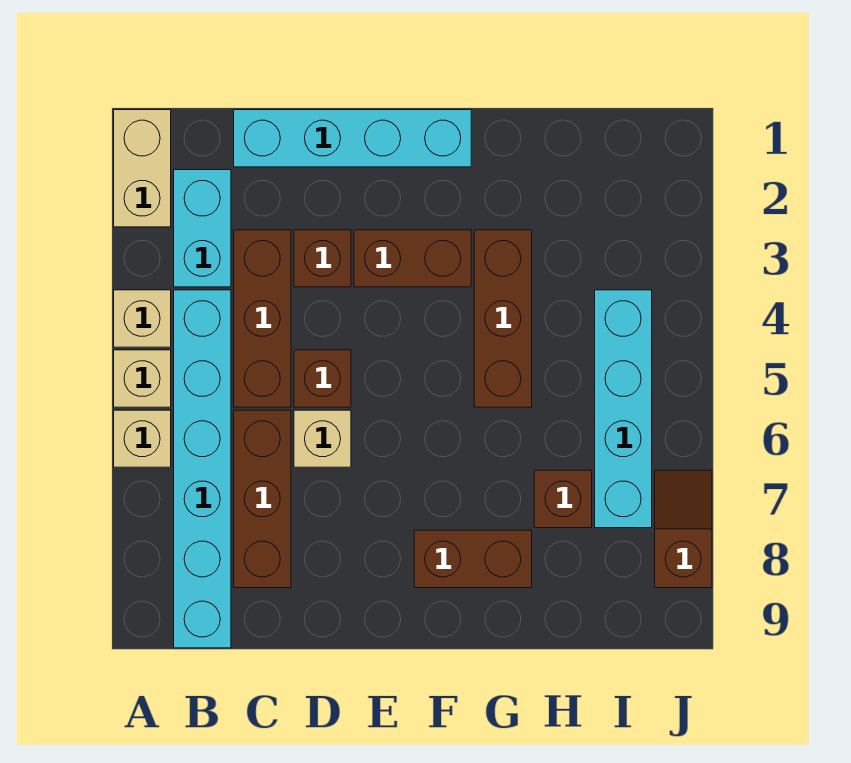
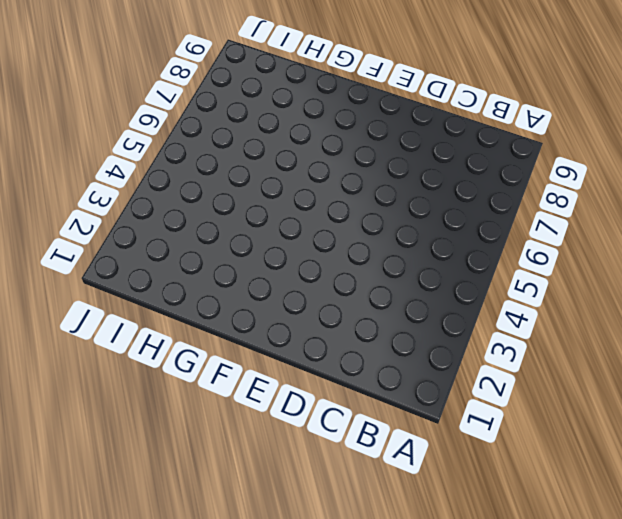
none -> tan brick A1:A2 level 1
none -> tan brick A4 level 1
none -> tan brick A5 level 1

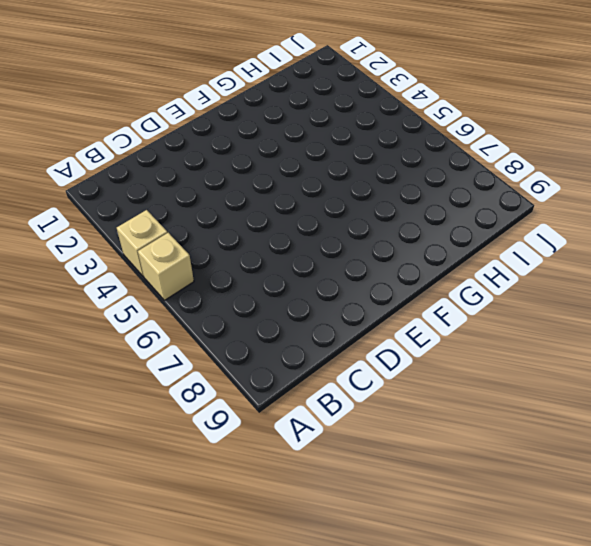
none -> tan brick A1:A2 level 1
none -> tan brick A6 level 1
none -> cyan brick B2:B3 level 1

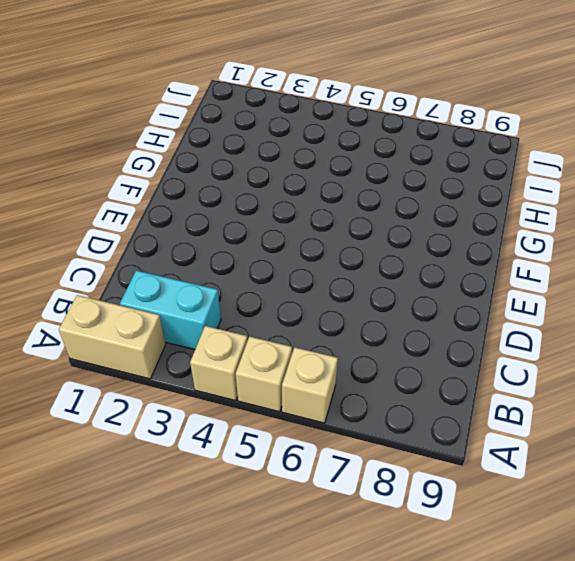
none -> cyan brick B4:B9 level 1
none -> cyan brick C1:F1 level 1
none -> brown brick C3:C5 level 1

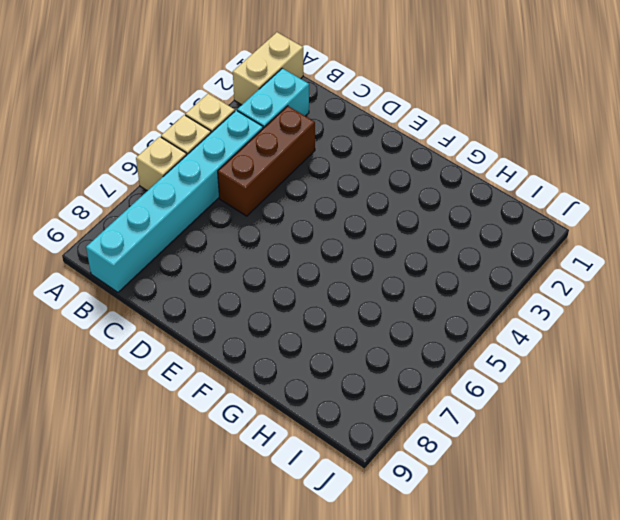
none -> cyan brick C1:F1 level 1
none -> brown brick C6:C8 level 1
none -> brown brick D3 level 1

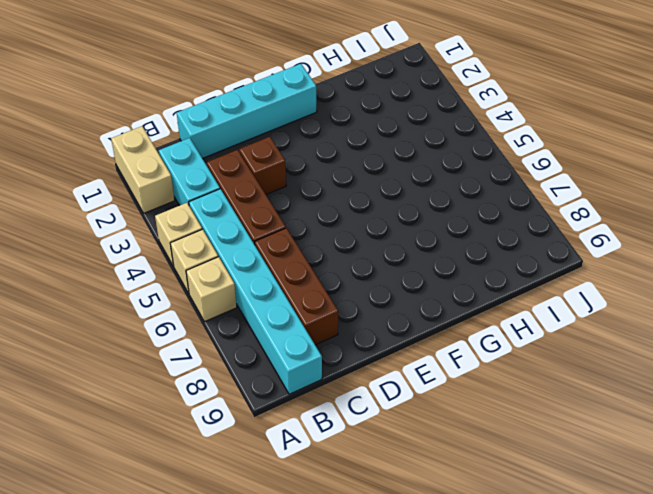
none -> brown brick D5 level 1
none -> tan brick D6 level 1
none -> brown brick E3:F3 level 1

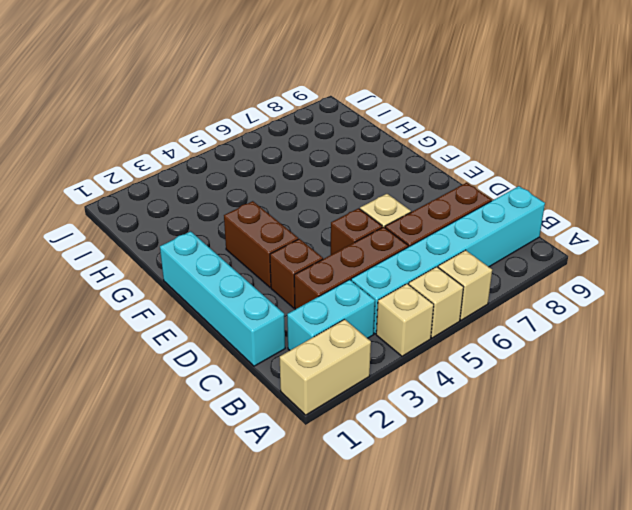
none -> brown brick F8:G8 level 1
none -> brown brick G3:G5 level 1
none -> brown brick H7 level 1

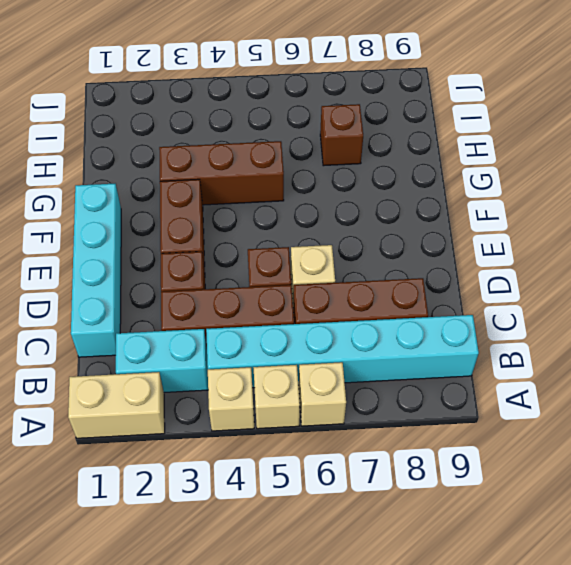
none -> brown brick F8:G8 level 1
none -> cyan brick I4:I7 level 1
none -> brown slope J7:J8 level 1 top 8

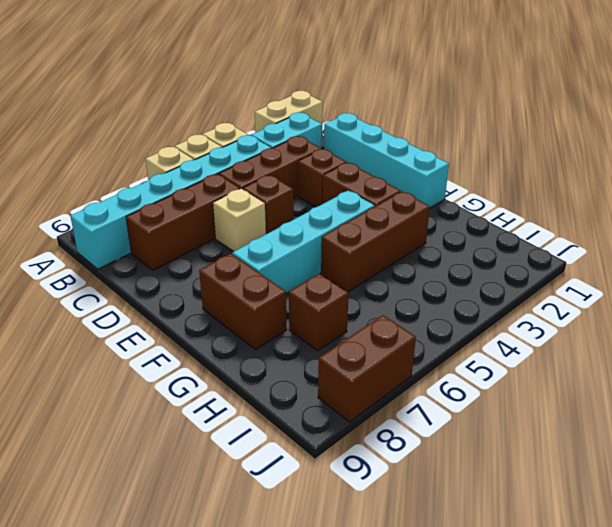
cyan brick F4:F7 level 1 -> cyan brick I4:I7 level 1
brown brick J7:J8 level 1 -> brown slope J7:J8 level 1 top 8

